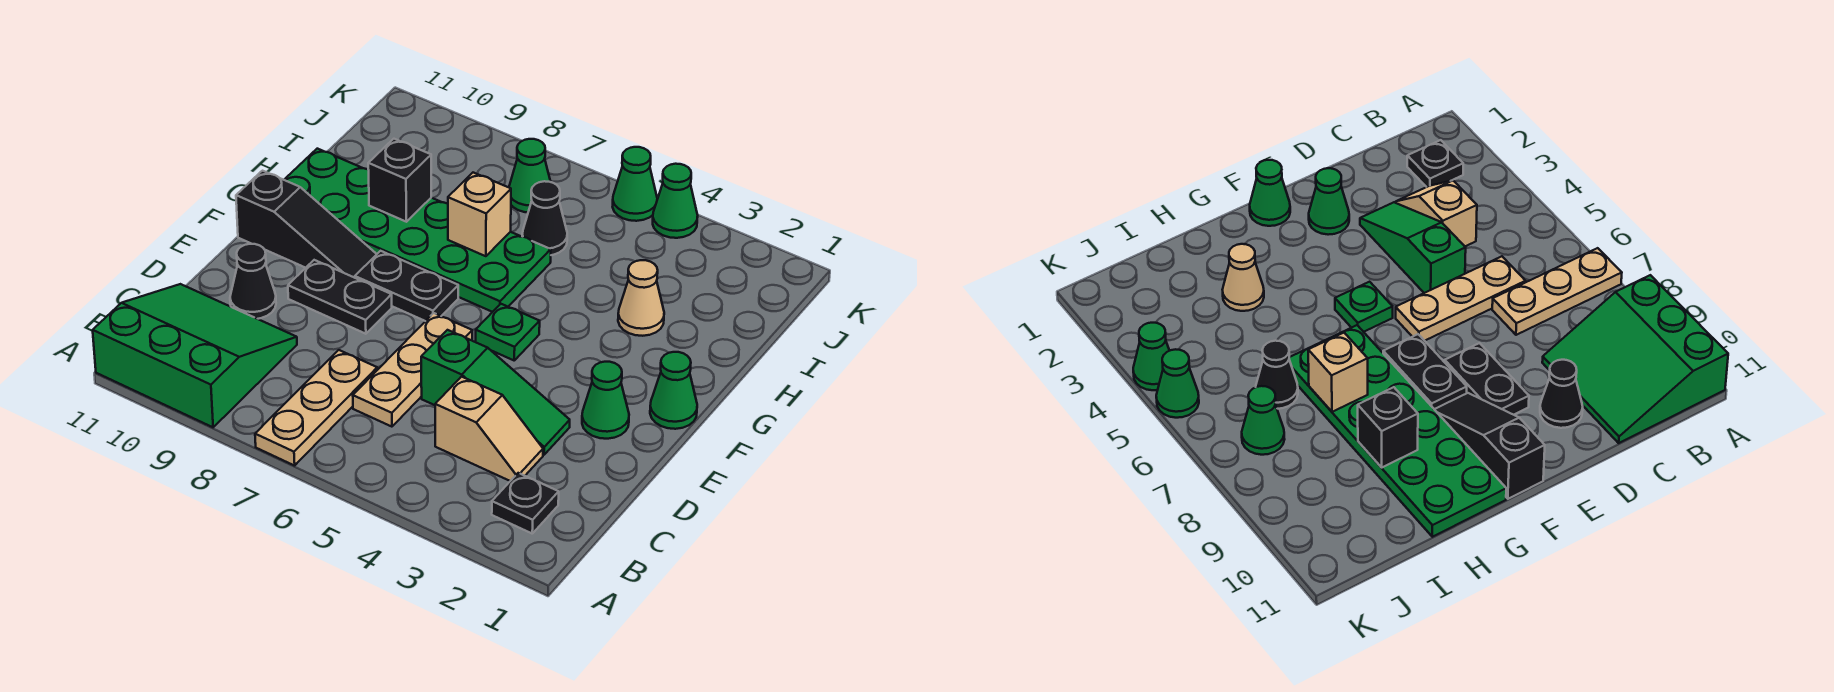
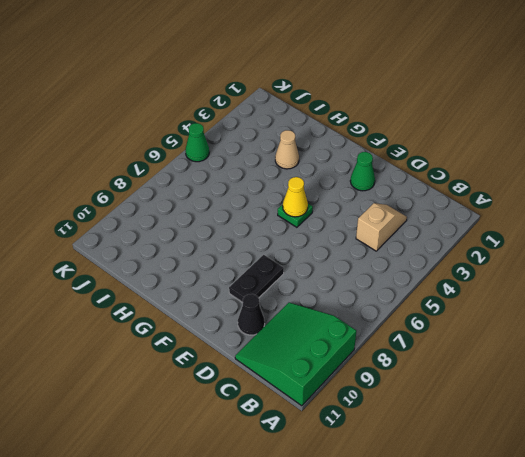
yellow cone F5 level 2 -> none
none -> tan plate A7:C7 level 1
none -> black plate B2 level 1
none -> tan plate C6:E6 level 1

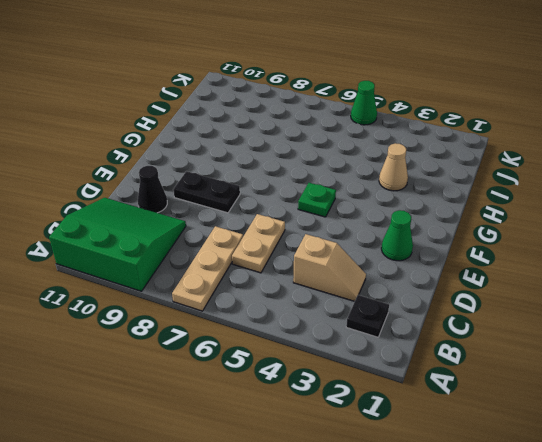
tan plate C6:D6 level 1 -> tan plate C6:E6 level 1
none -> green slope D3:D5 level 1 top 5
none -> green cone F1 level 1
none -> black plate F7:F8 level 1

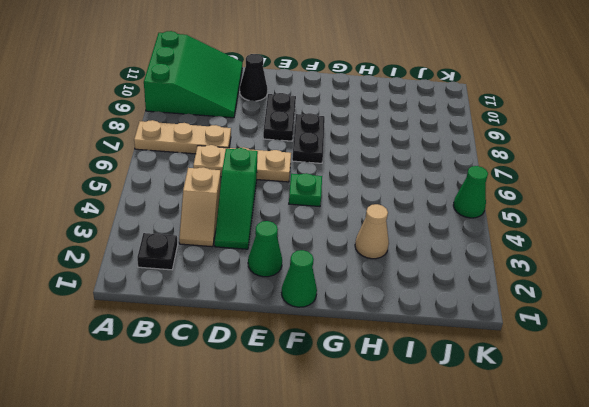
none -> black slope F9:F11 level 1 top 11
none -> green plate G6:H11 level 1
none -> black cone I6 level 1

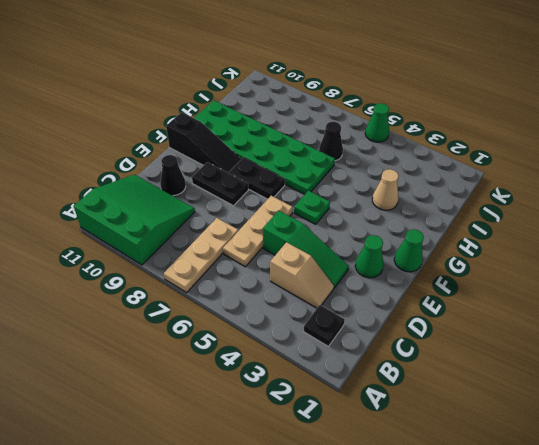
none -> green cone J7 level 1
none -> green cone K4 level 1
none -> tan brick H7 level 2

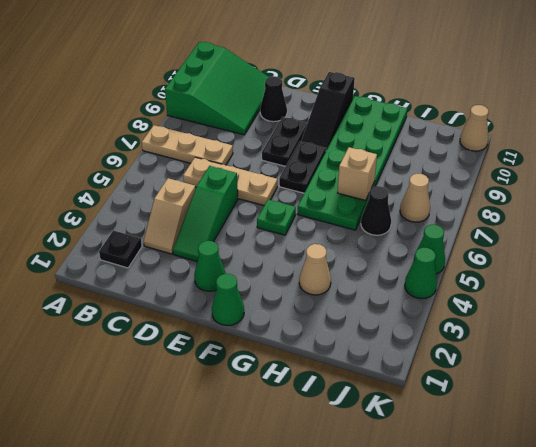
tan cone J7 level 1 -> green cone J7 level 1
tan cone K11 level 1 -> none
none -> black brick H9 level 2

